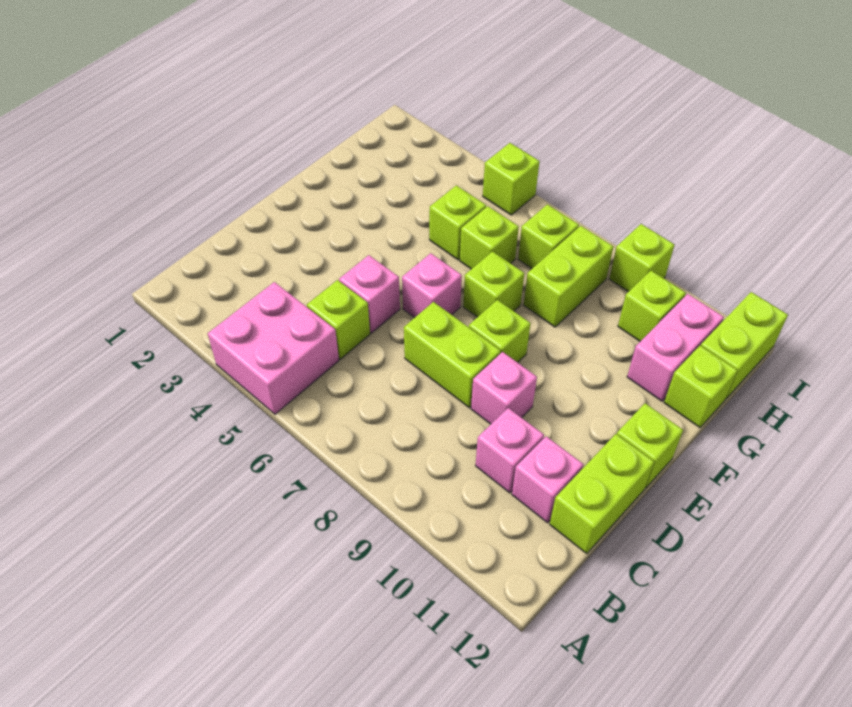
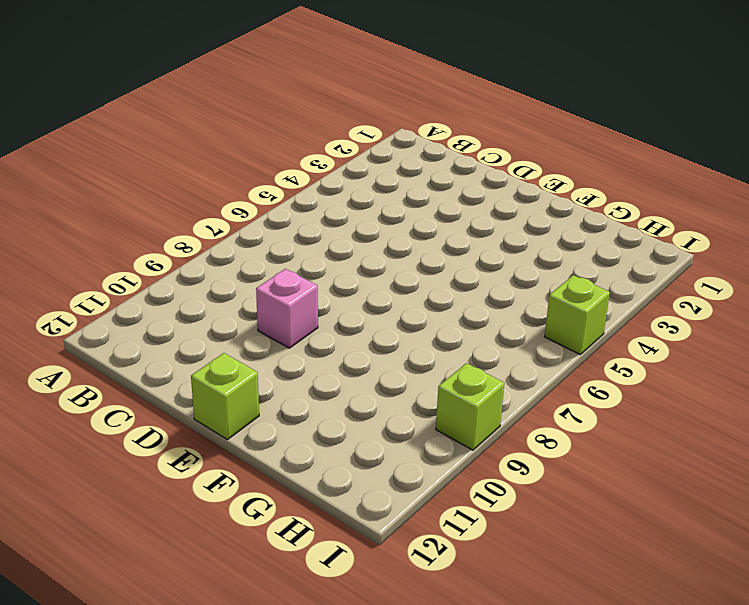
none -> pink brick A4:B5 level 1
none -> lime brick C5 level 1
none -> pink brick C10 level 1

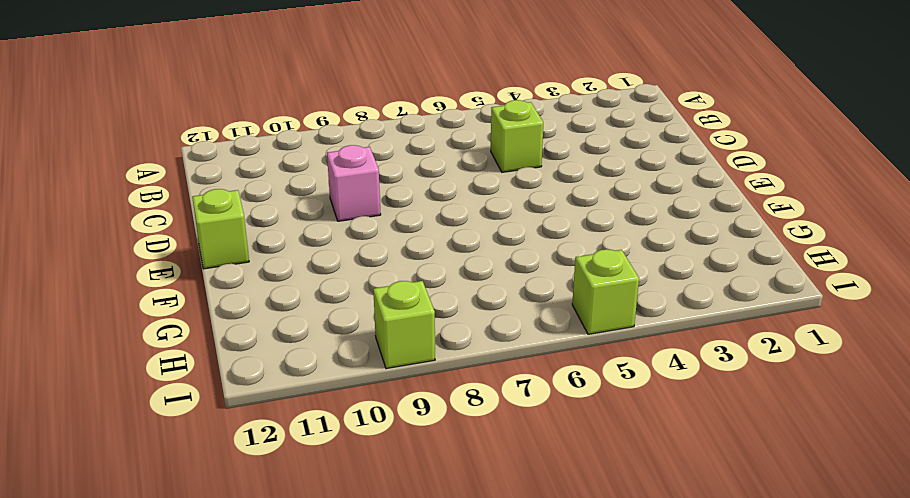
none -> pink brick A4:B5 level 1
none -> pink brick C10 level 1
none -> pink brick C11 level 1

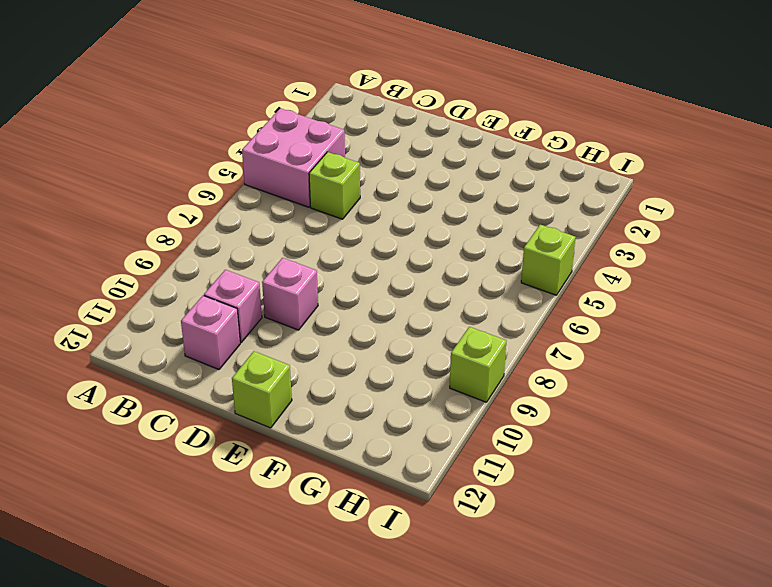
none -> lime brick C12:D12 level 1
none -> pink brick D5 level 1
none -> lime brick D7:D8 level 1

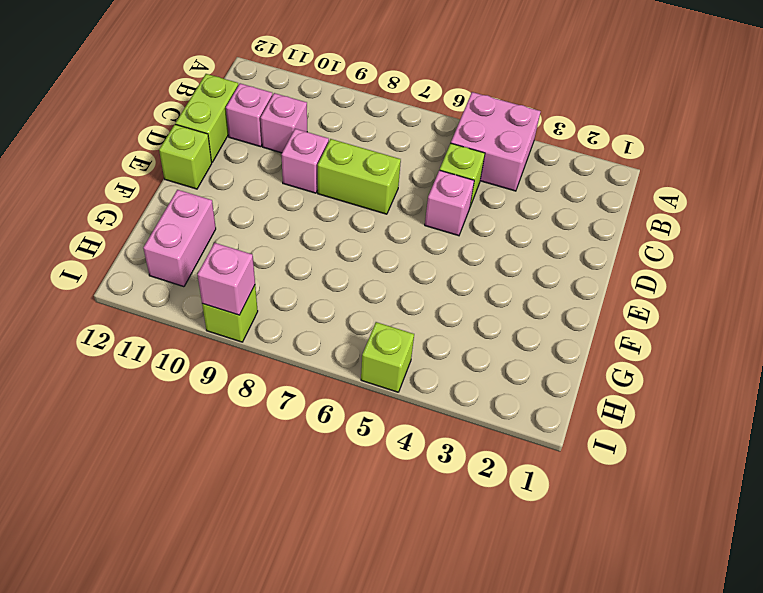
pink brick I9 level 2 -> pink brick E6 level 1
none -> lime brick E8 level 1
none -> lime brick F7 level 1
none -> lime brick G5 level 1

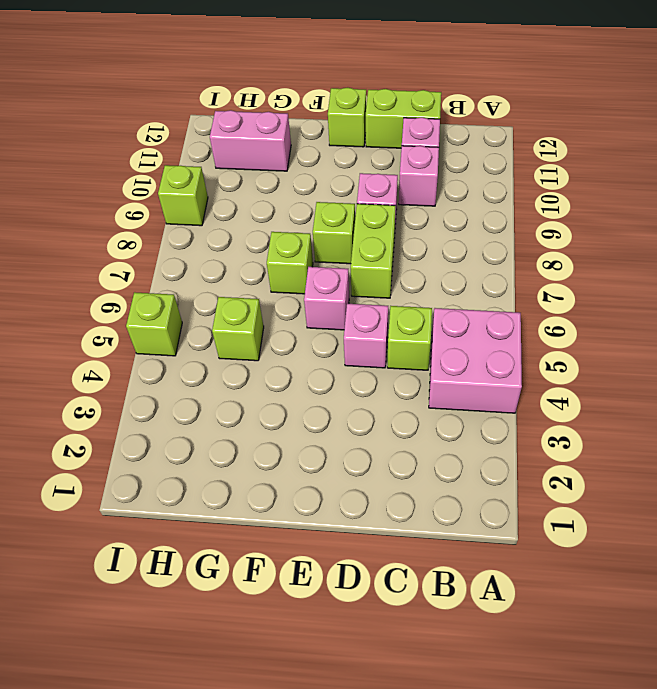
none -> lime brick G6 level 1
none -> lime brick G8:H8 level 1
none -> lime brick G12 level 1

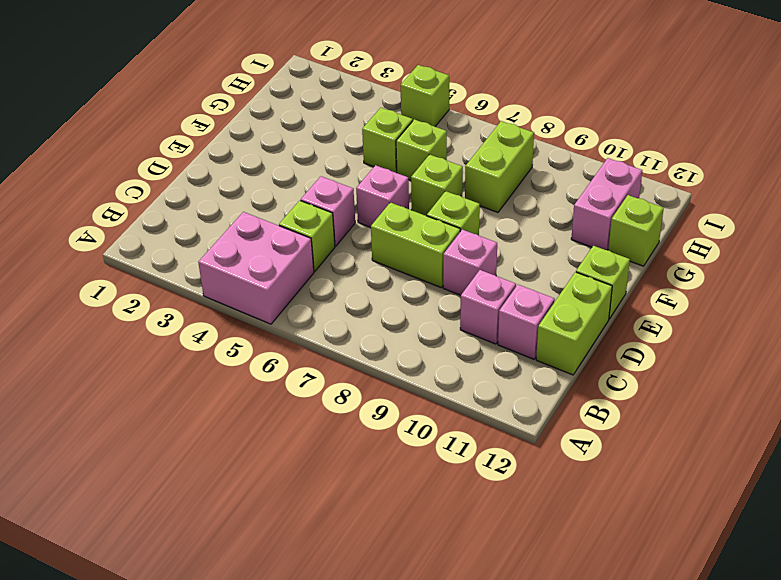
none -> lime brick H7 level 1
none -> lime brick H10 level 1
none -> lime brick H12:I12 level 1

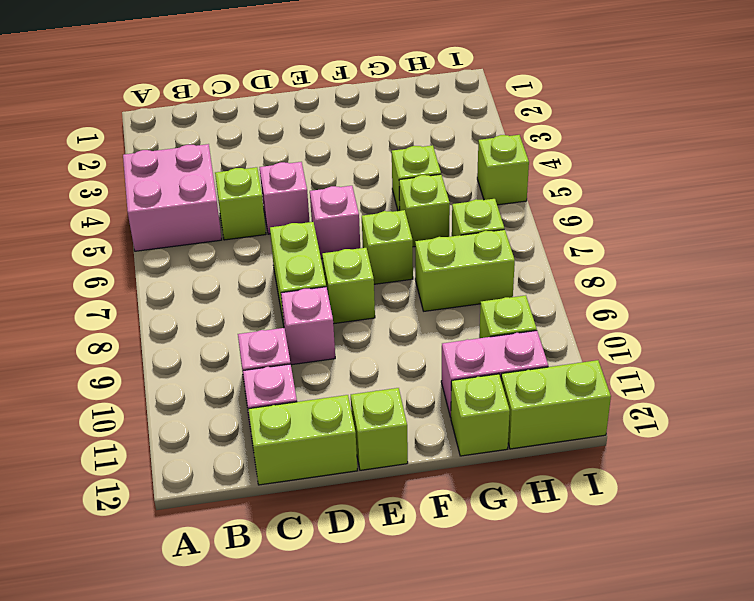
none -> lime brick I9 level 1

